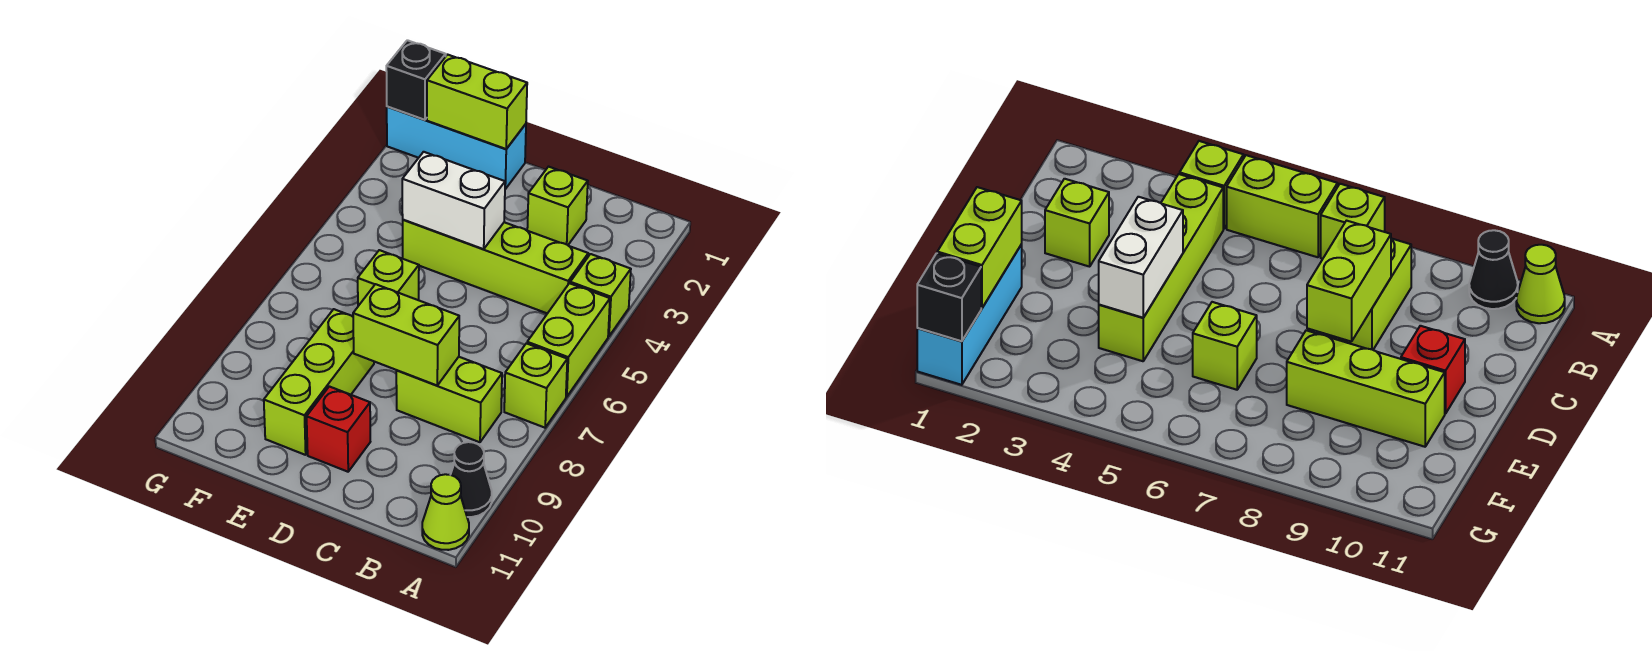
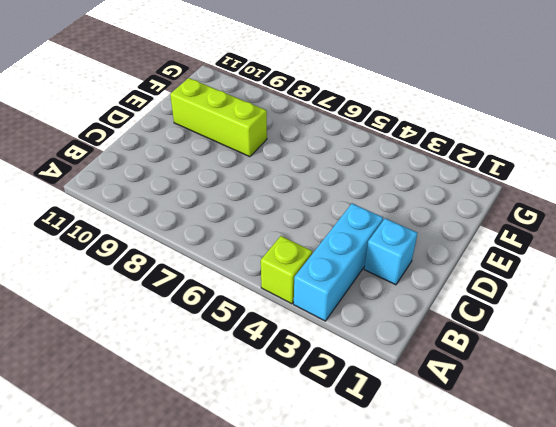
cyan brick A3:C3 level 1 -> cyan brick E1:G1 level 1
cyan brick C2 level 1 -> lime brick C2 level 1
none -> lime brick A5:A6 level 1
none -> lime brick A7 level 1
none -> black cone A10 level 1

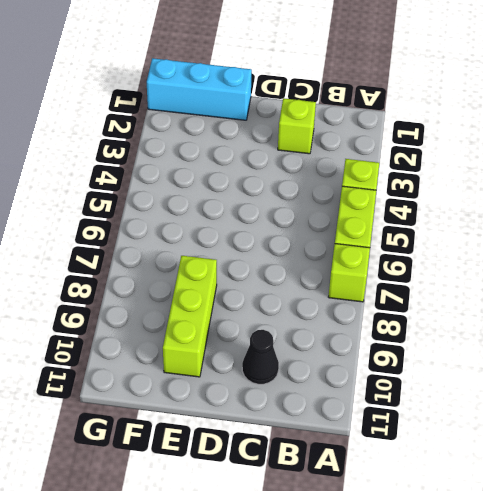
black cone C10 level 1 -> black cone A10 level 1
none -> lime cone A11 level 1
none -> lime brick B4:E4 level 1
none -> lime brick B8:C8 level 1

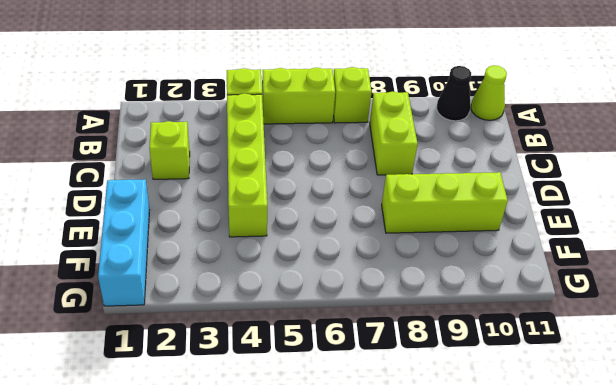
none -> red brick D10 level 1
none -> lime brick E6 level 1
none -> lime brick C8:D8 level 2

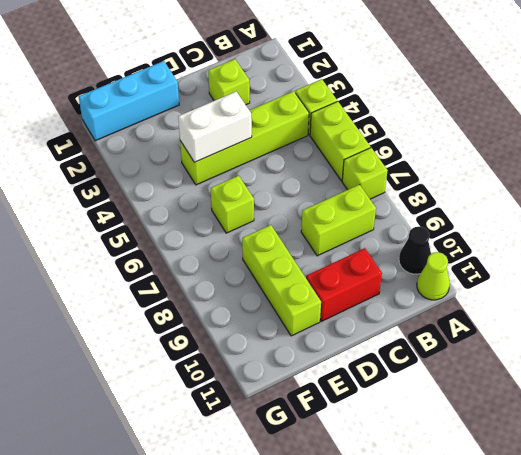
red brick C10:D10 level 1 -> red brick D10 level 1
none -> lime brick C8:D8 level 2
none -> lime brick E1:F1 level 2
none -> black brick G1 level 2

